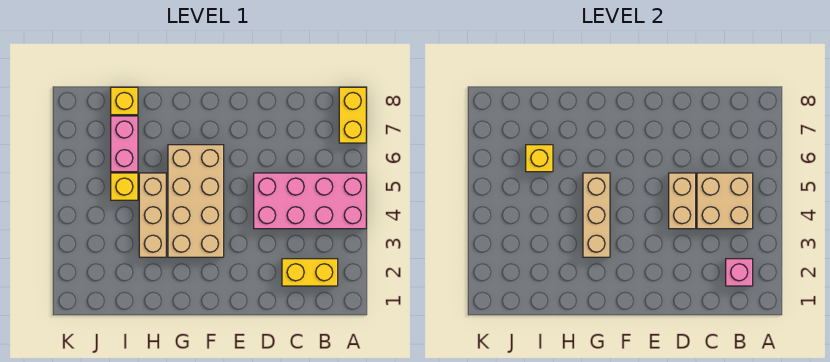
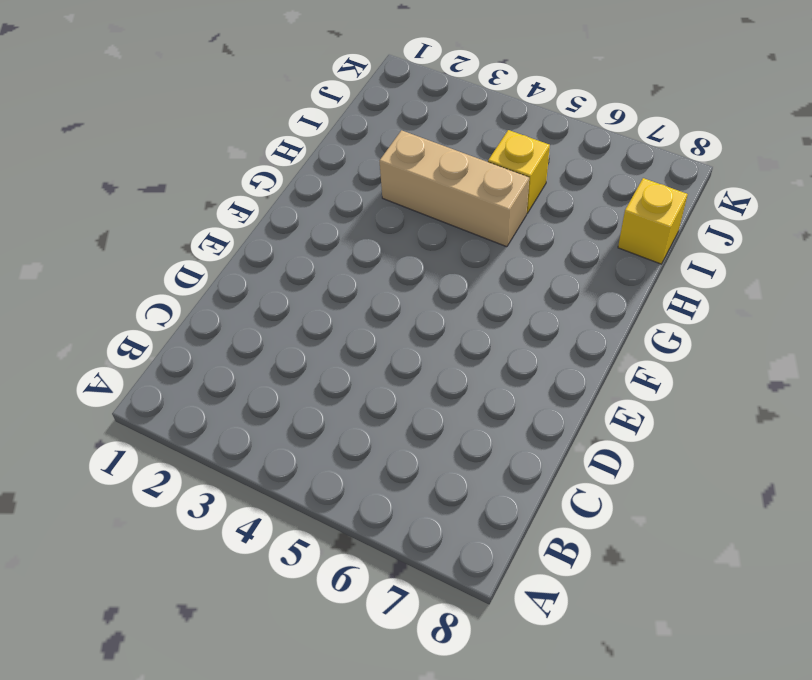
none -> pink brick A4:D5 level 1
none -> yellow brick A7:A8 level 1
none -> yellow brick B2:C2 level 1

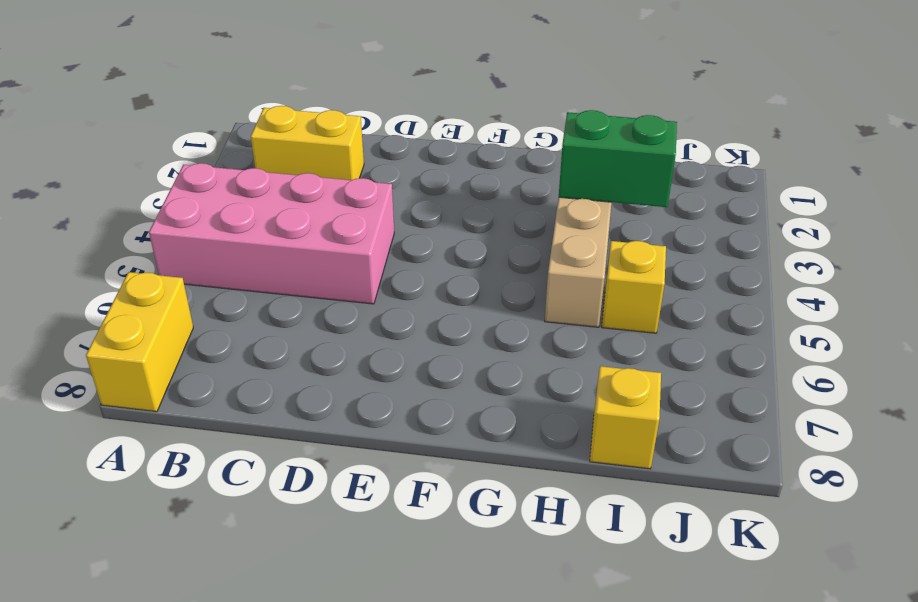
green brick H3:I3 level 2 -> none
none -> tan brick F3:G6 level 1
none -> pink brick I6:I7 level 1
none -> pink brick B2 level 2

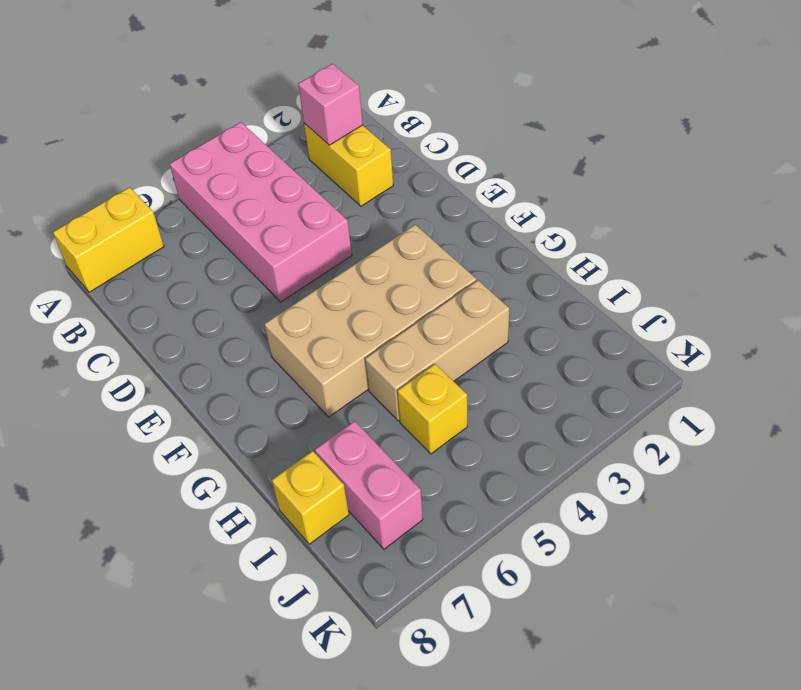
pink brick I7:J7 level 1 -> pink brick I6:I7 level 1
none -> tan brick B4:C5 level 2
none -> tan brick D4:D5 level 2
none -> tan brick G3:G5 level 2

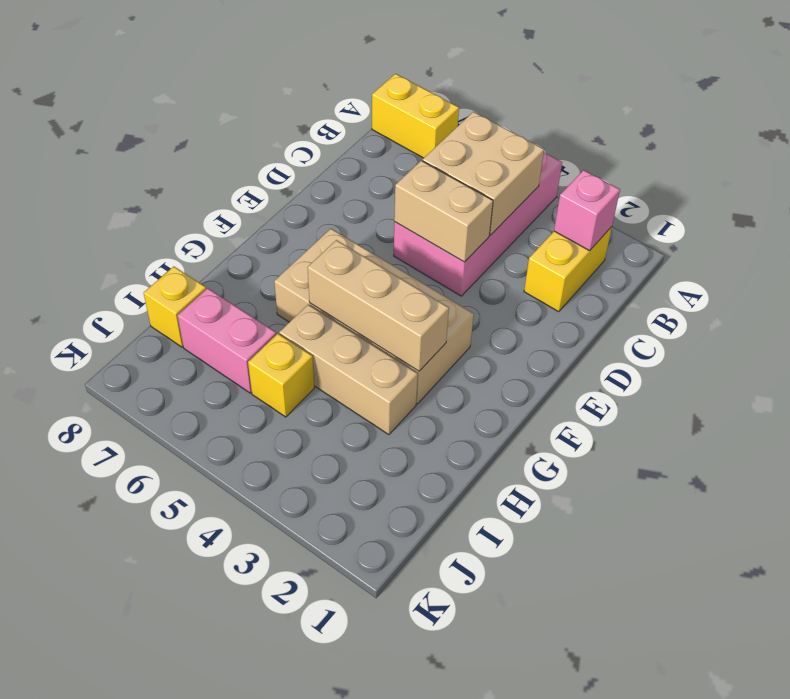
none -> yellow brick I6 level 2

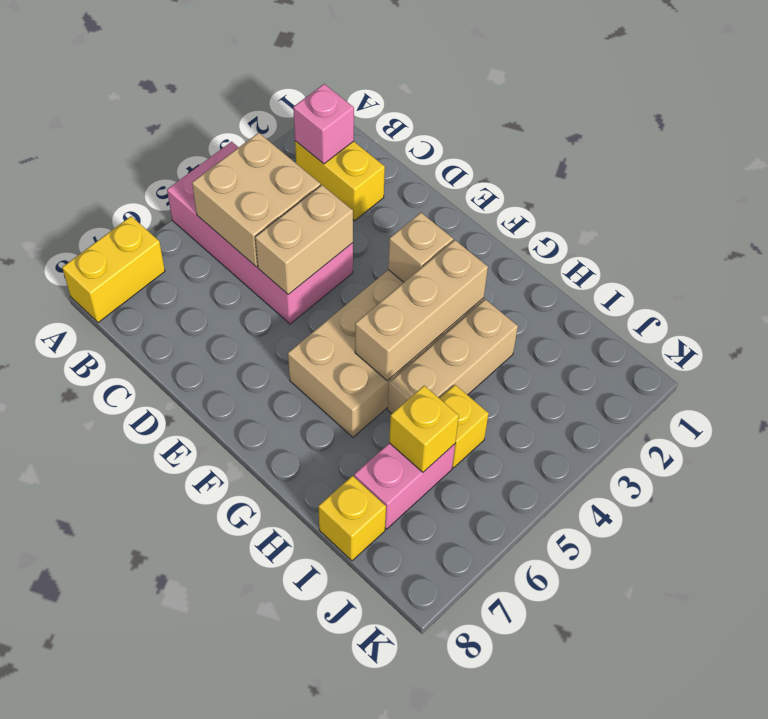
tan brick F3 level 2 -> none

